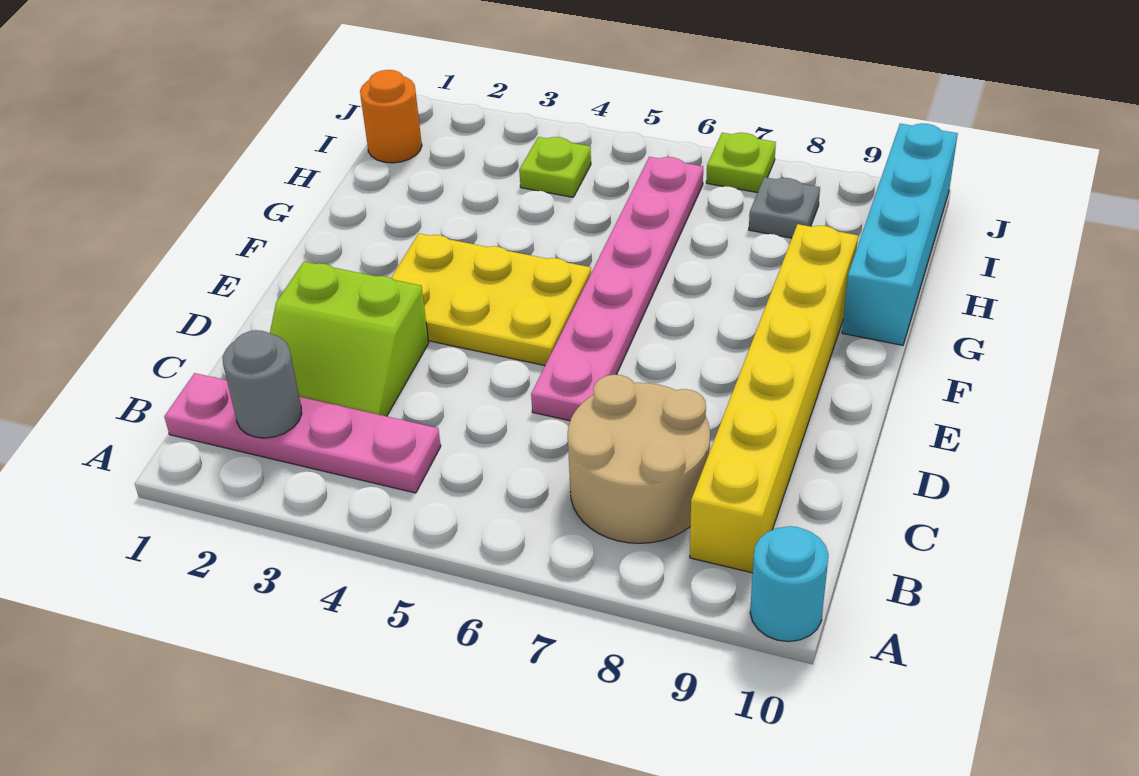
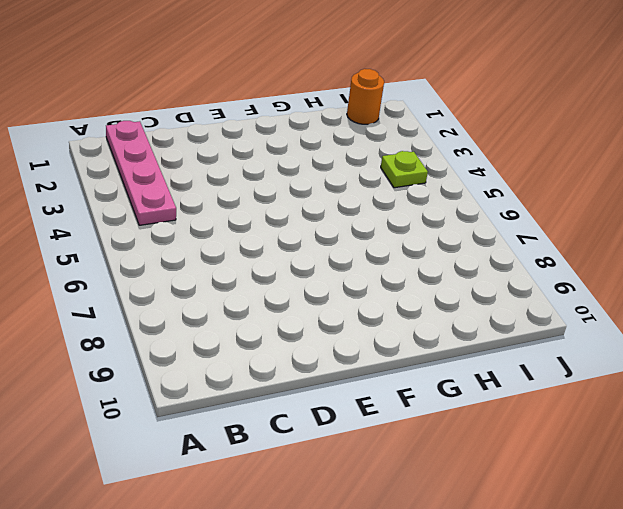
none -> cyan round brick A10 level 1
none -> tan round brick B7:C8 level 1
none -> yellow brick B9:G9 level 1

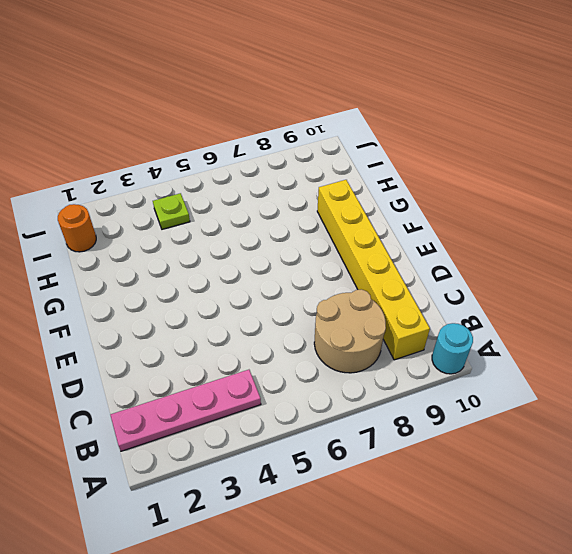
none -> lime slope C2:D3 level 1 top D
none -> pink plate D6:I6 level 1
none -> yellow plate E3:F5 level 1

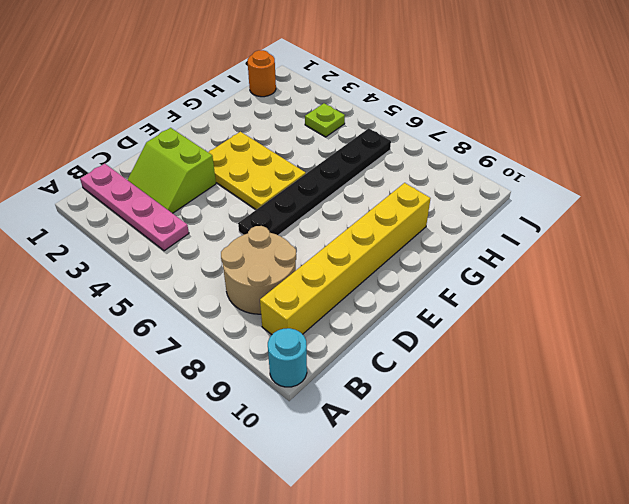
black plate D6:I6 level 1 -> pink plate D6:I6 level 1
none -> cyan brick G10:J10 level 1
none -> grey plate I8 level 1
none -> lime plate J7 level 1

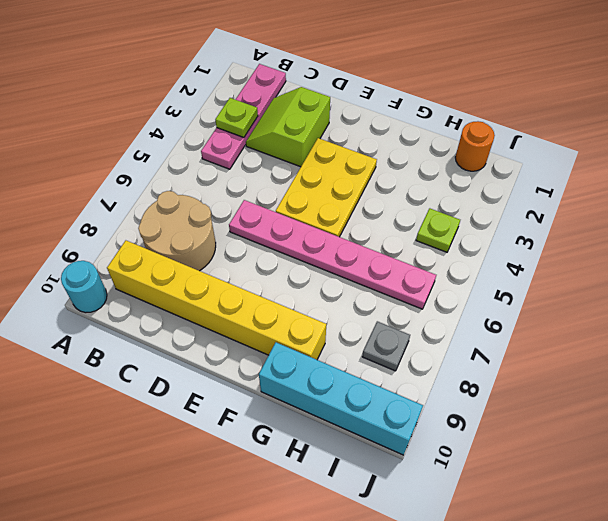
lime plate B3 level 2 -> lime plate J7 level 1
none -> grey round brick B2 level 2

